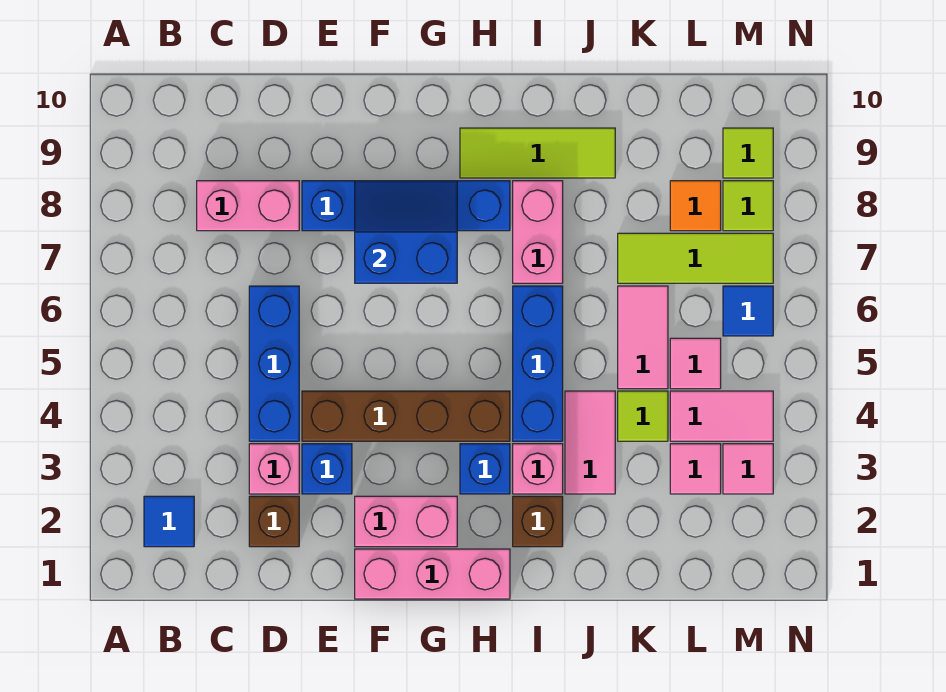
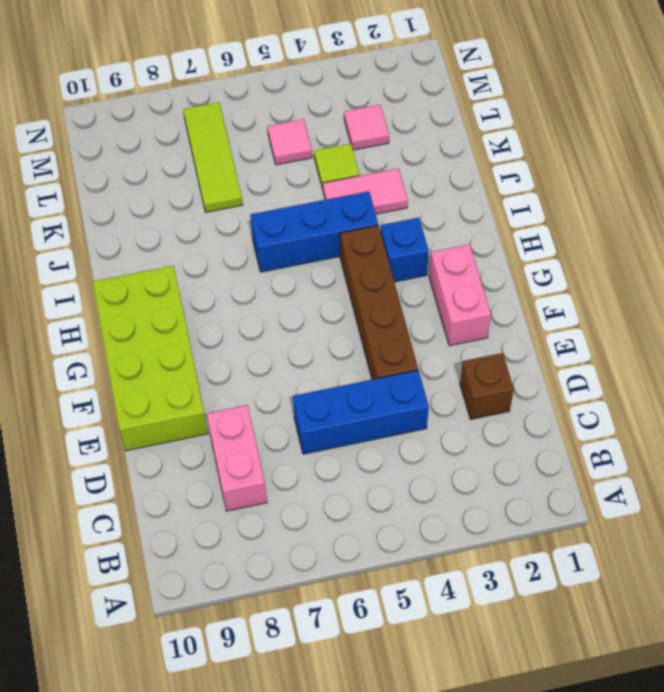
lime brick E9:H10 level 1 -> lime tile H9:J9 level 1
none -> blue tile B2 level 1
none -> pink brick D3 level 1
none -> blue brick E3 level 1

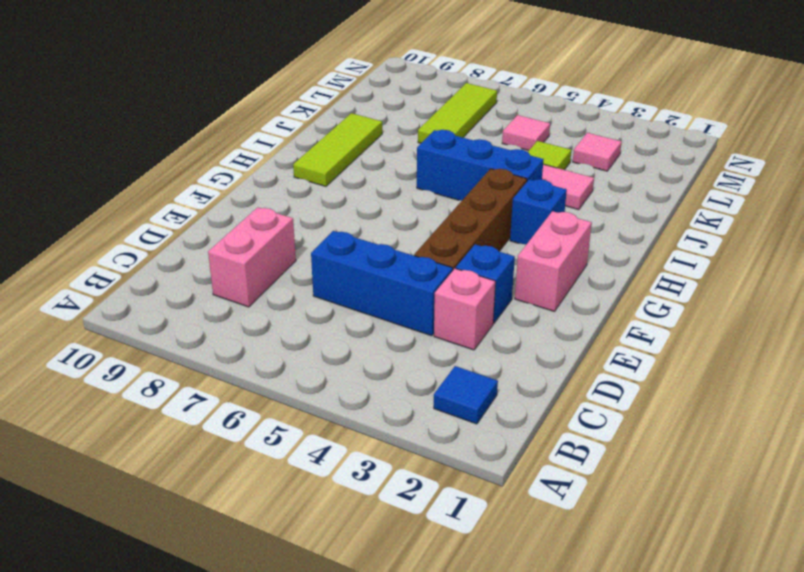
none -> brown brick D2 level 1
none -> blue brick E8:H8 level 1
none -> pink brick F1:H1 level 1

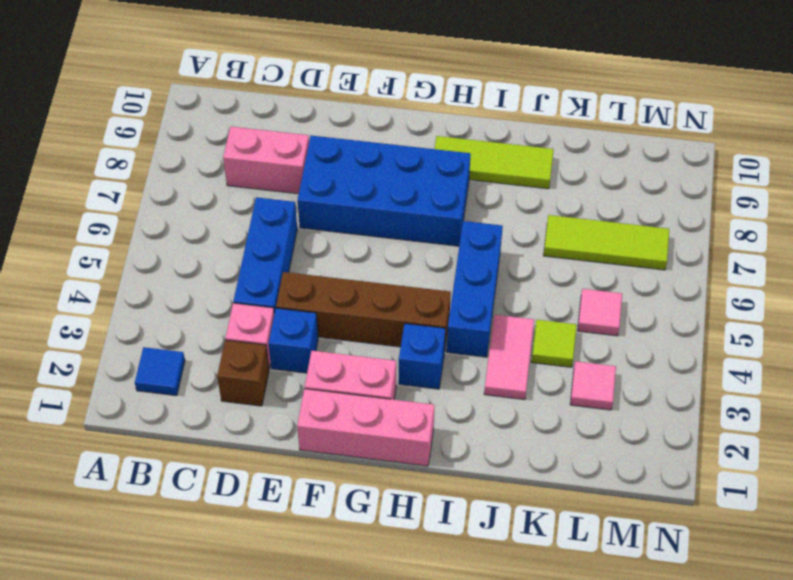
blue brick E7:H8 level 1 -> blue brick E8:H8 level 1
none -> brown brick I2 level 1
none -> pink brick I3 level 1
none -> pink brick I7:I8 level 1

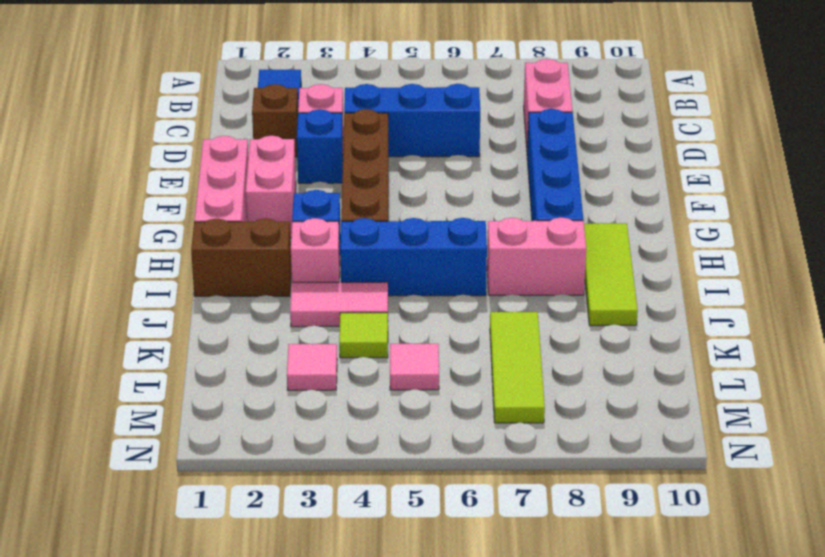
brown brick I1:I2 level 1 -> brown brick I2 level 1
none -> pink tile K5:K6 level 1
none -> pink tile L4:M4 level 1
none -> orange tile L8 level 1

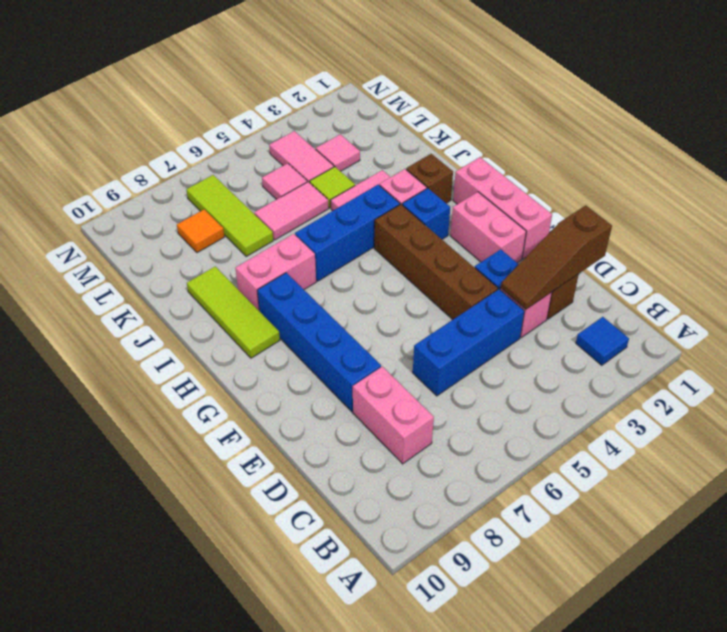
brown slope D1:D3 level 2 top 1 -> none
none -> pink tile M3 level 1
none -> blue tile M6 level 1
none -> lime tile M8 level 1

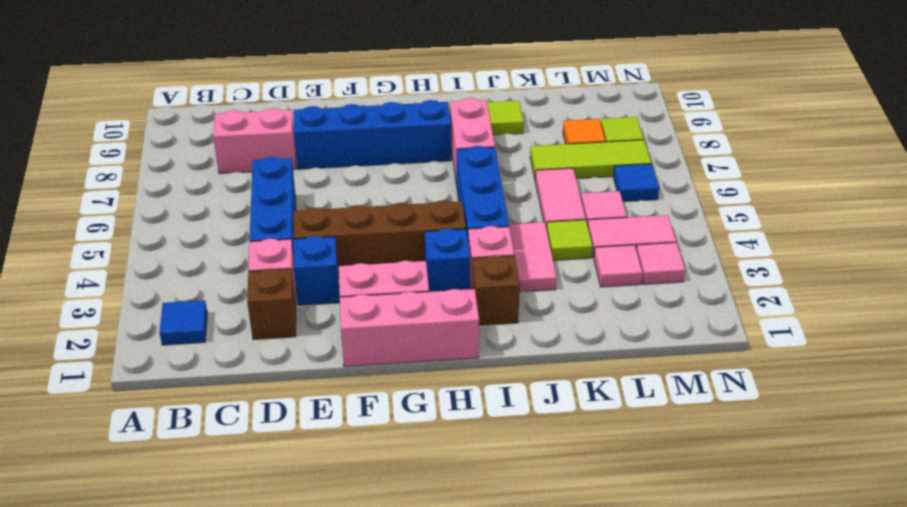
none -> lime tile M9 level 1
none -> blue slope F7:G8 level 2 top 7

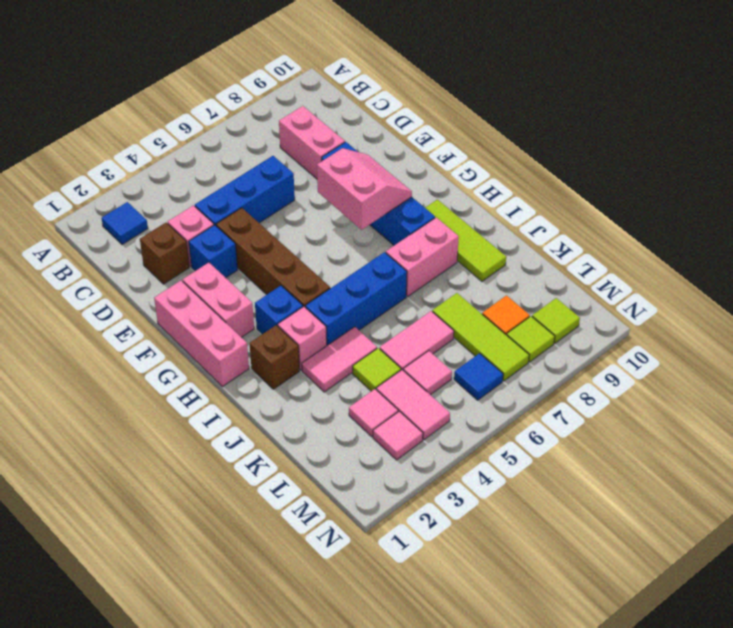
pink slope F7:G8 level 2 top 7 -> blue slope F7:G8 level 2 top 7

